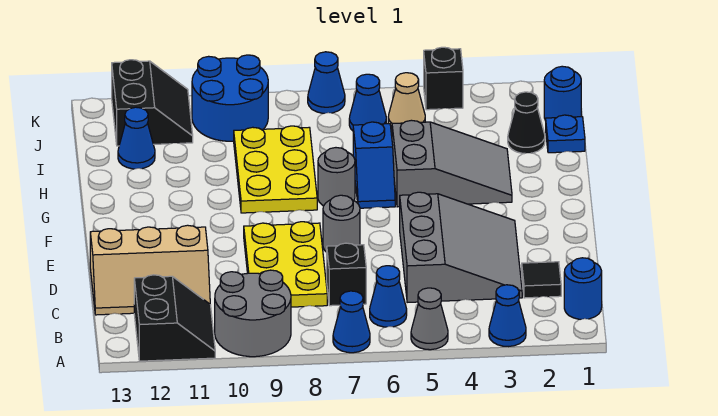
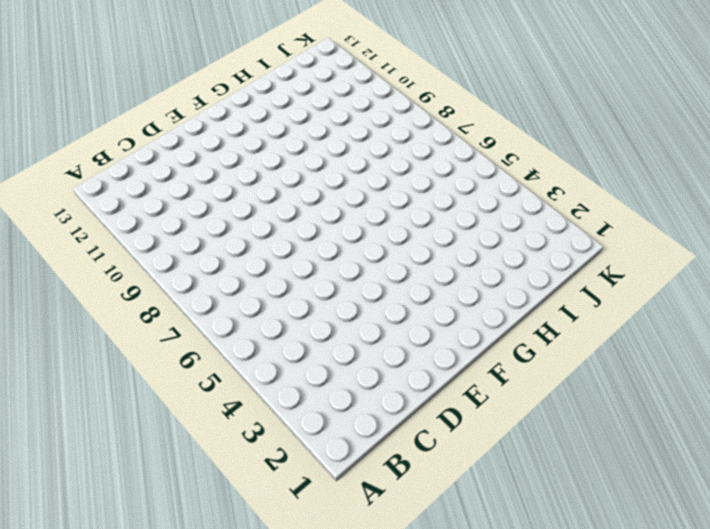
none -> blue cone A3 level 1
none -> grey cone A5 level 1
none -> blue cone A7 level 1

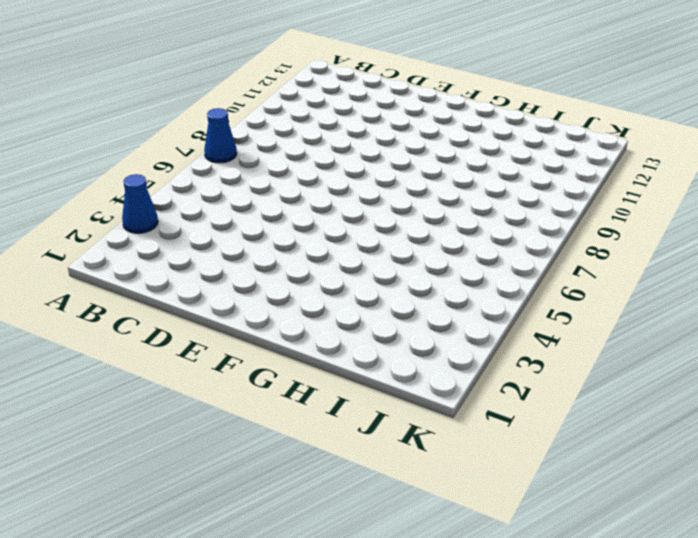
none -> grey cone A5 level 1
none -> grey round brick A9:B10 level 1
none -> black slope A11:B12 level 1 top 12

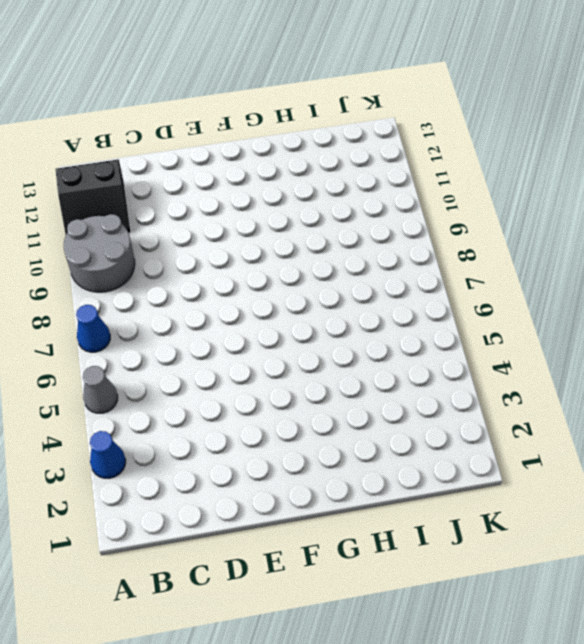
none -> blue round brick B1 level 1
none -> blue cone B6 level 1
none -> black tile C2 level 1

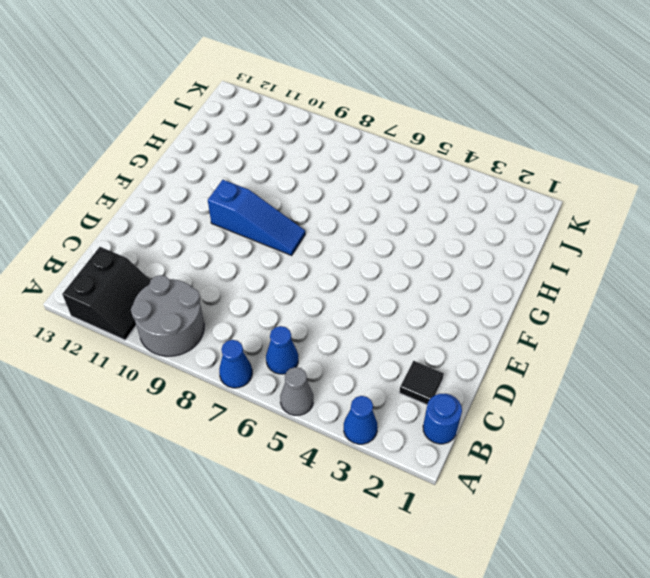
blue slope F8:F10 level 1 top 10 -> none
none -> grey slope C3:E5 level 1 top 5
none -> black brick C7 level 1
none -> yellow plate C8:E9 level 1

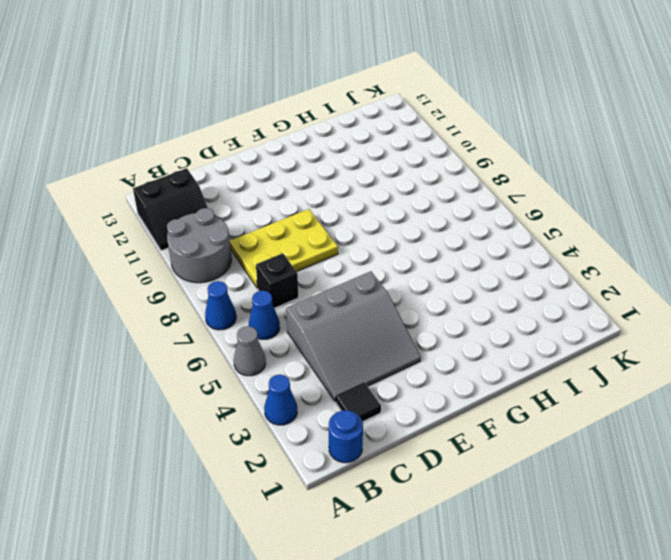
none -> tan slope C11:D13 level 1 top D
none -> grey round brick E7 level 1
none -> grey slope G3:H5 level 1 top 5

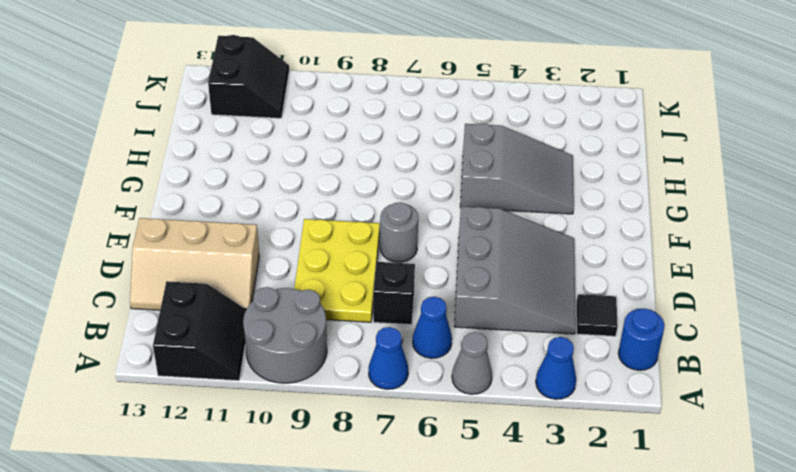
none -> blue slope G6:H6 level 1 top H
none -> grey round brick G7 level 1
none -> yellow plate G8:I9 level 1

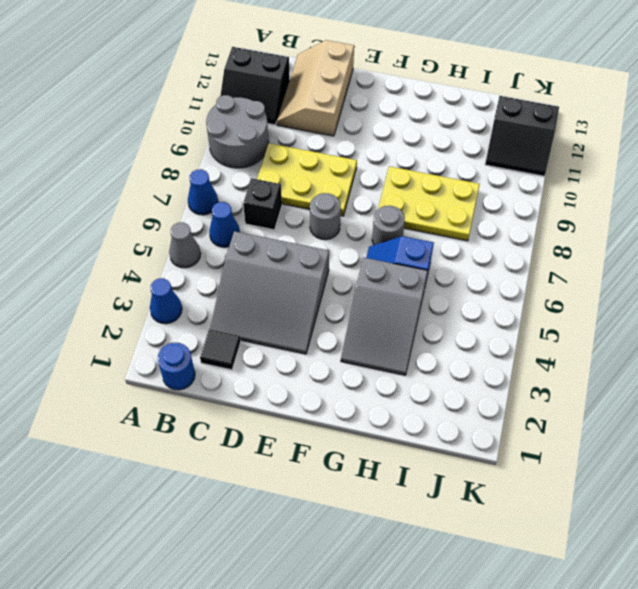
none -> blue plate I1 level 1
none -> black cone I2 level 1
none -> blue cone I12 level 1

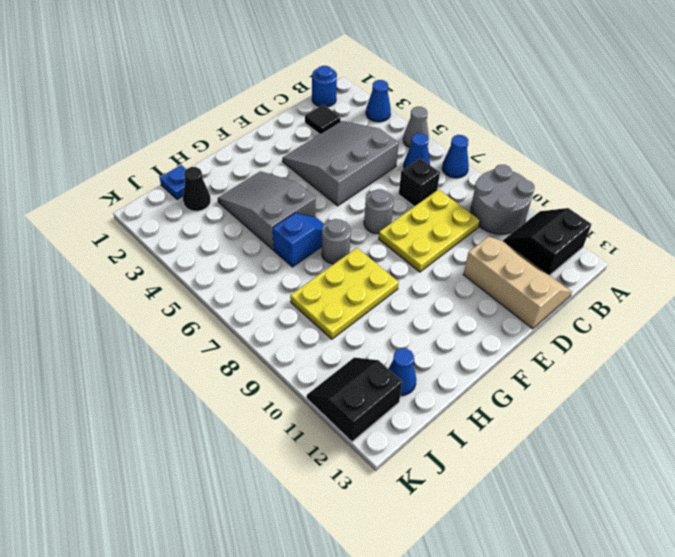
none -> blue round brick J1 level 1
none -> tan cone J5 level 1
none -> blue cone J6 level 1

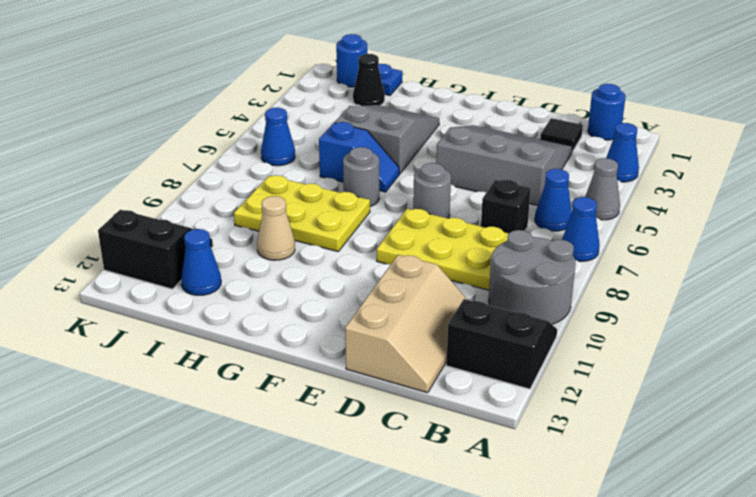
tan cone H10 level 1 -> tan cone J5 level 1
none -> blue round brick J9:K10 level 1
none -> black brick K4 level 1
none -> blue cone K7 level 1

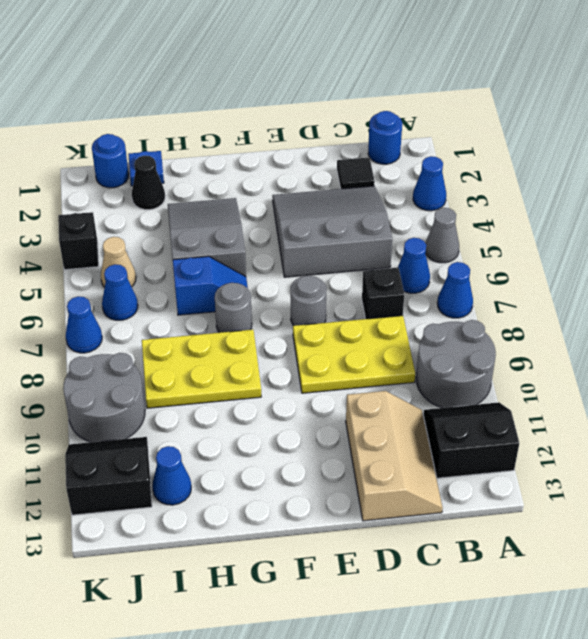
grey round brick J9:K10 level 1 -> blue round brick J9:K10 level 1

